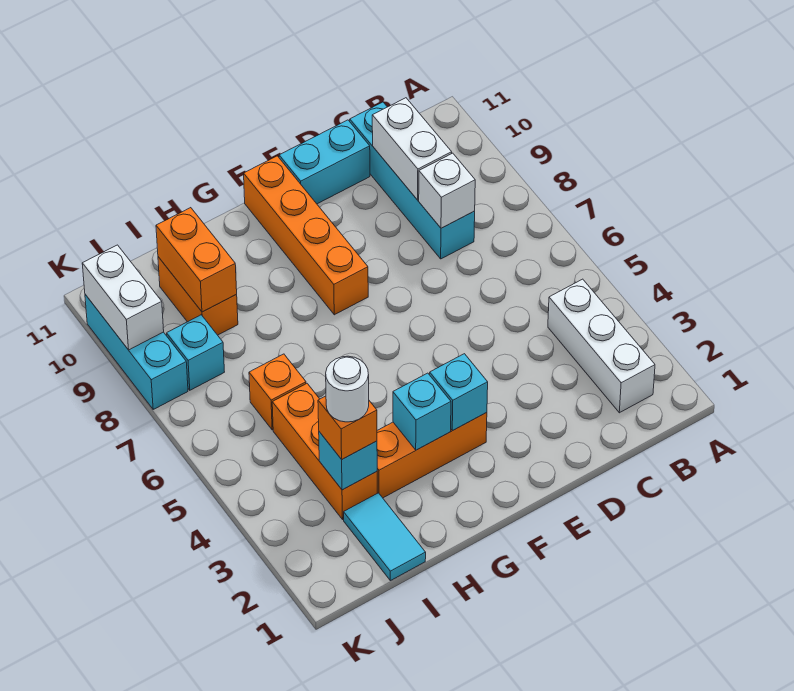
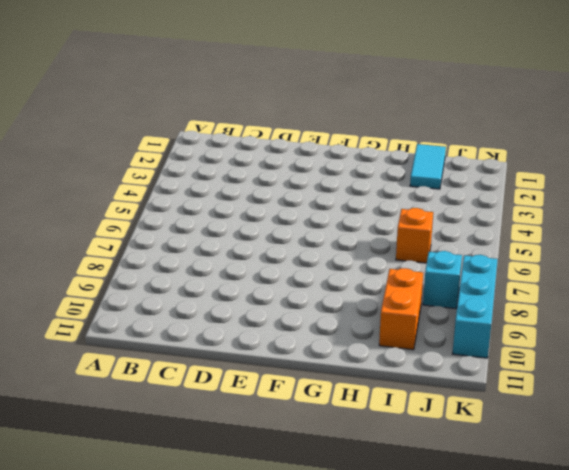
none -> white brick B2:B4 level 1
none -> cyan brick C8:C11 level 1
none -> cyan brick D11:E11 level 1

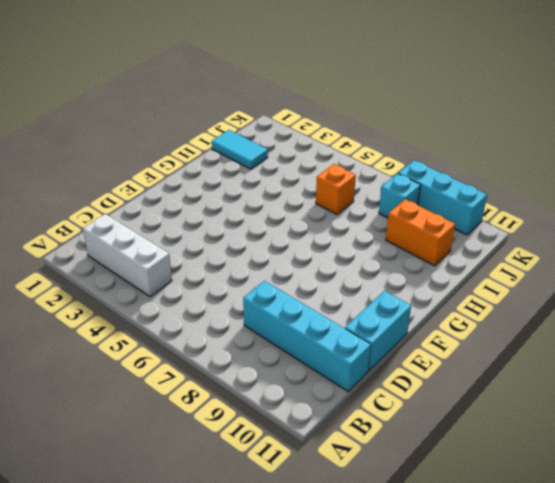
none -> orange brick F3:H3 level 1
none -> orange brick F8:F11 level 1
none -> orange brick I3:I5 level 1

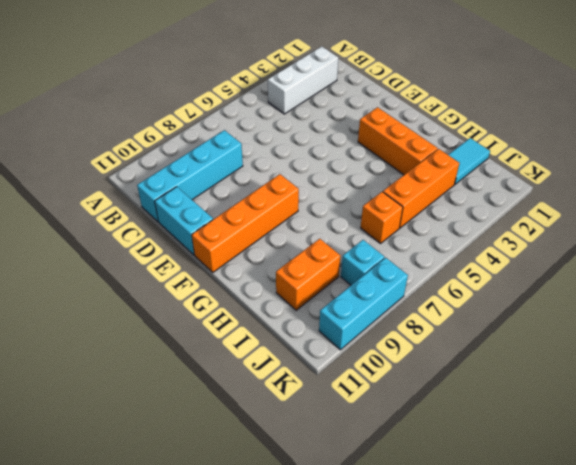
none -> white brick C8 level 2
none -> white brick C9:C10 level 2
none -> cyan brick F3 level 2

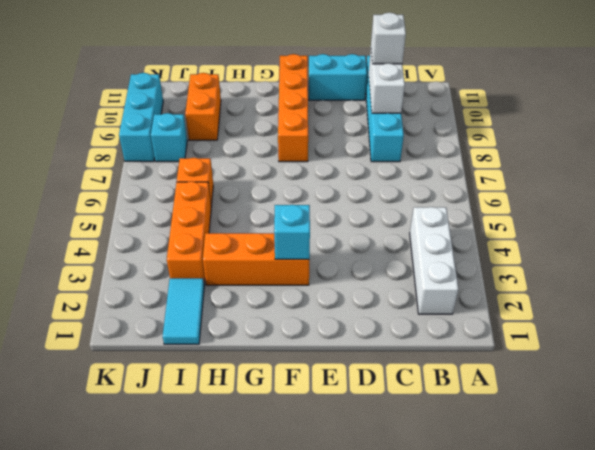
white brick C10 level 3 -> white brick C8 level 2
none -> cyan brick G3 level 2
none -> cyan brick I3 level 2
none -> orange brick I9:I10 level 2

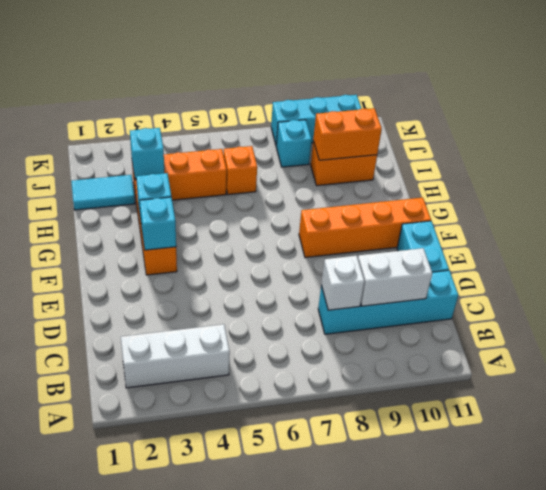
none -> white brick K9:K10 level 2
none -> orange brick I3 level 3
none -> white round brick I3 level 4

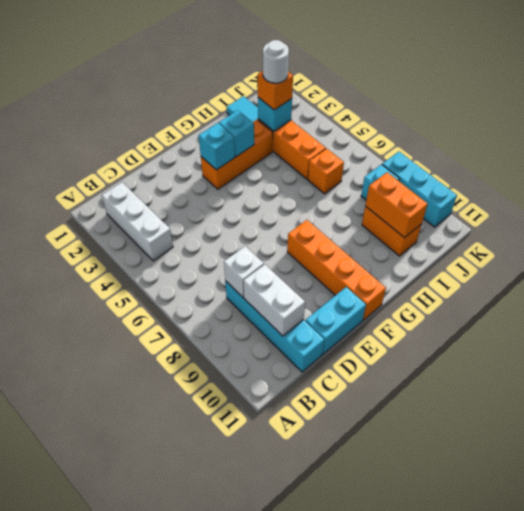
none -> white brick K9:K10 level 2

